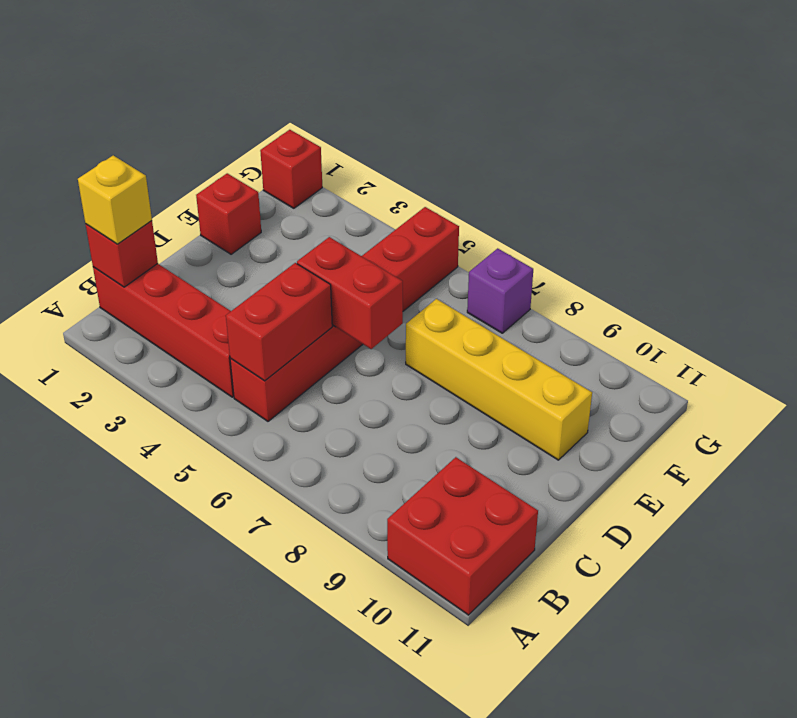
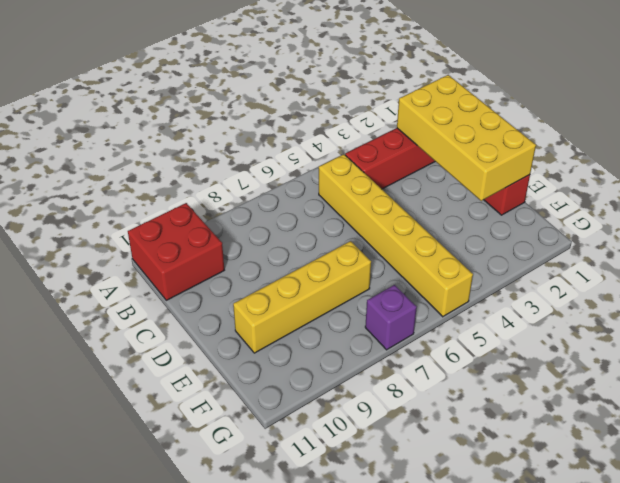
yellow brick B1:E2 level 2 -> red brick B1 level 2
yellow brick B5:G5 level 1 -> red brick B5:G5 level 1
none -> red brick G1 level 1
none -> red brick B5:C5 level 2

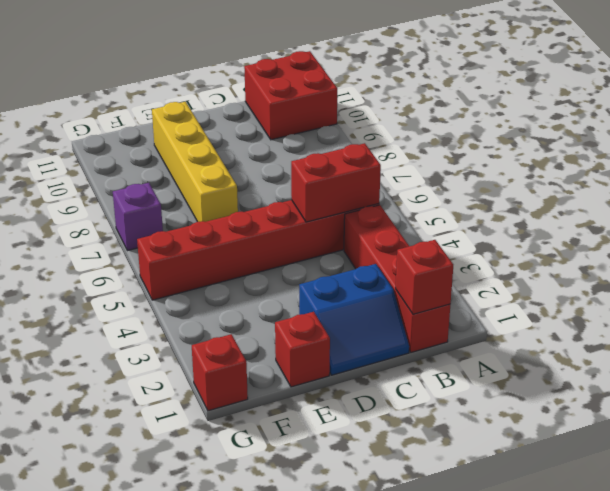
blue slope C1:D2 level 1 top 2 -> none
none -> red brick D5:D6 level 2
none -> yellow brick B1 level 3

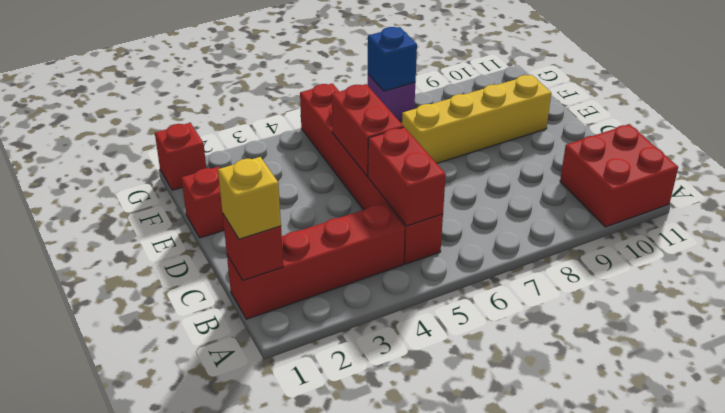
red brick D5:E5 level 2 -> red brick D5:D6 level 2
blue brick G7 level 2 -> none

